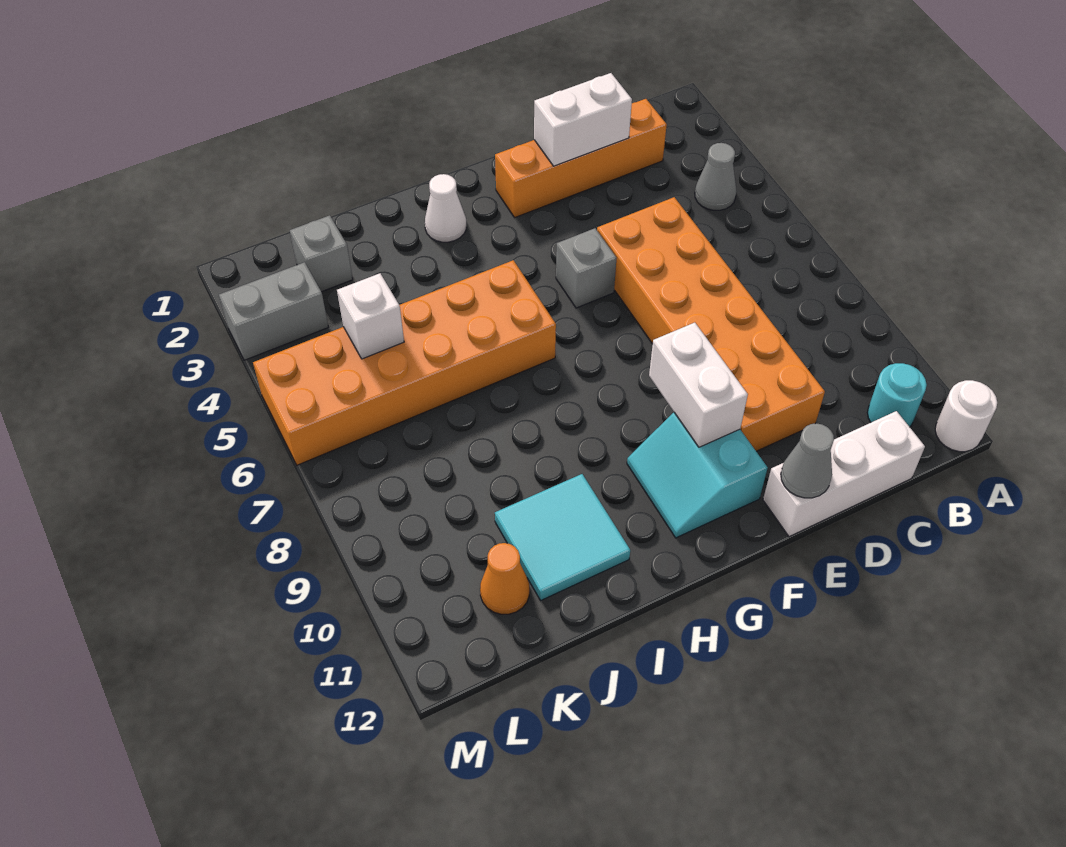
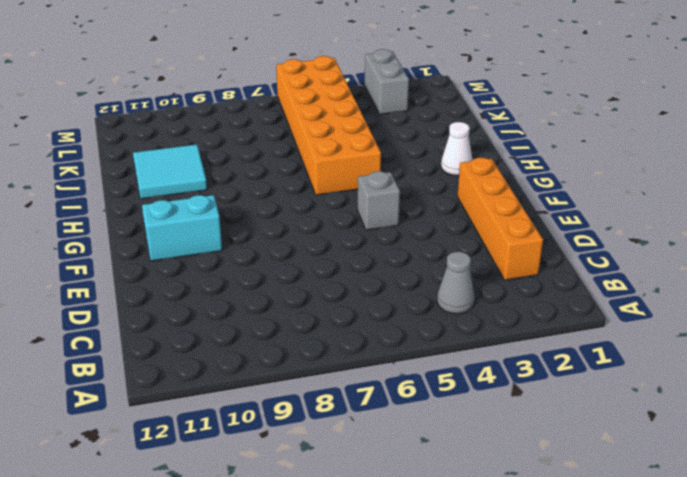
none -> white round brick A12 level 1
none -> cyan round brick B11 level 1
none -> white brick C12:E12 level 1

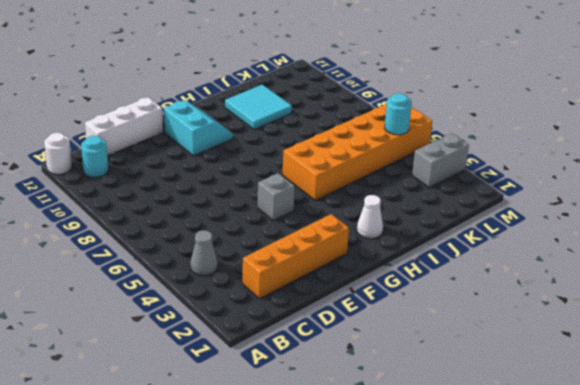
cyan round brick L5 level 2 -> none
none -> orange brick D5:E10 level 1
none -> grey brick K2 level 1
none -> orange cone K11 level 1

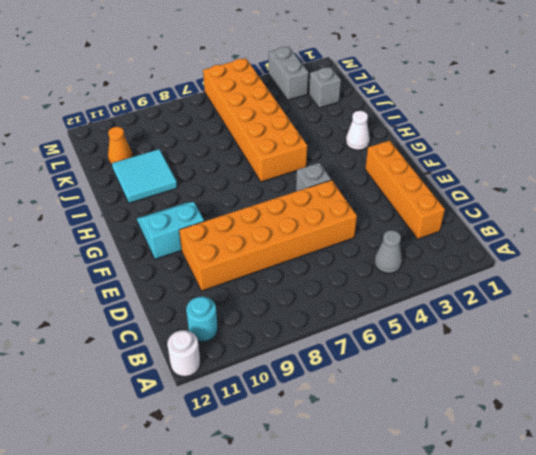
none -> white brick C12:E12 level 1
none -> white brick D2:E2 level 2
none -> grey cone E12 level 2

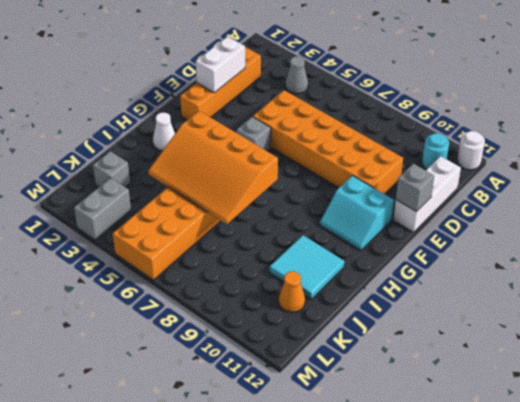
grey brick E12 level 2 -> grey cone E12 level 2
orange slope H4:J7 level 2 top H -> none
none -> white brick F9:F10 level 2
none -> white brick K5 level 2

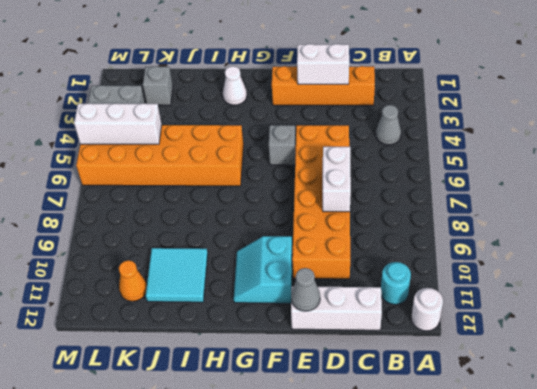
white brick D7:D8 level 2 -> white brick F9:F10 level 2
white brick K5:M5 level 2 -> white brick K5 level 2

